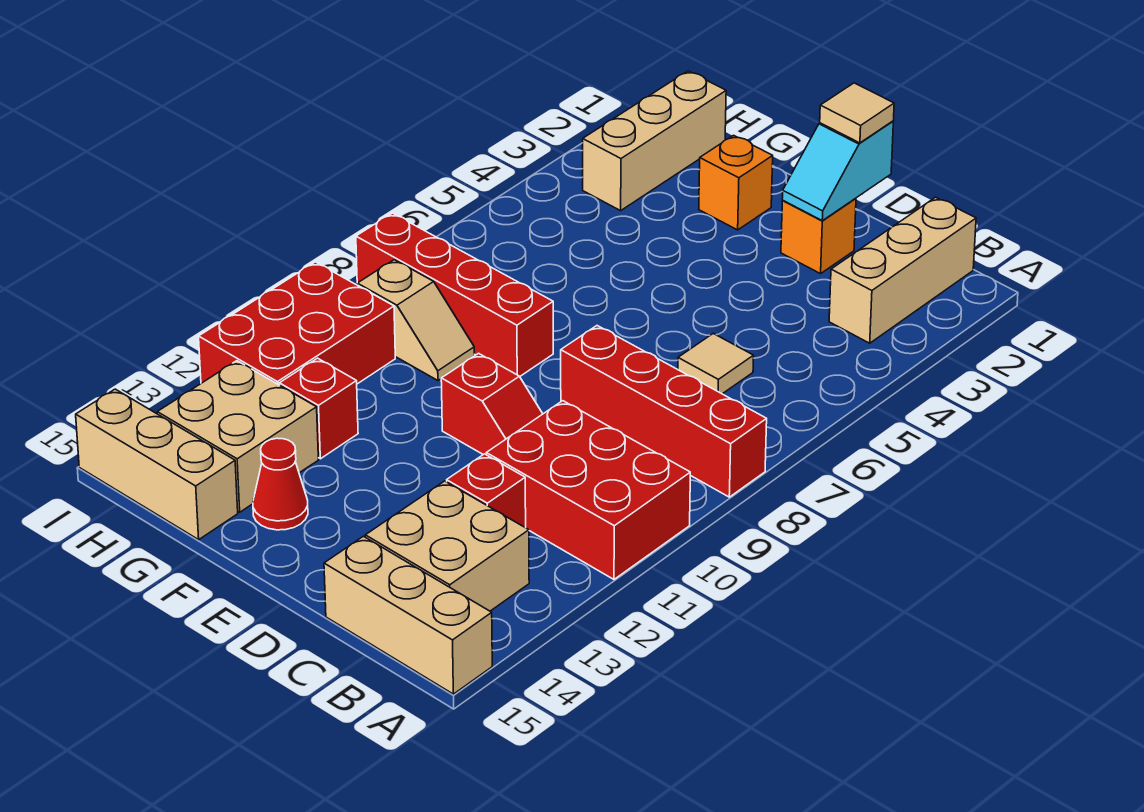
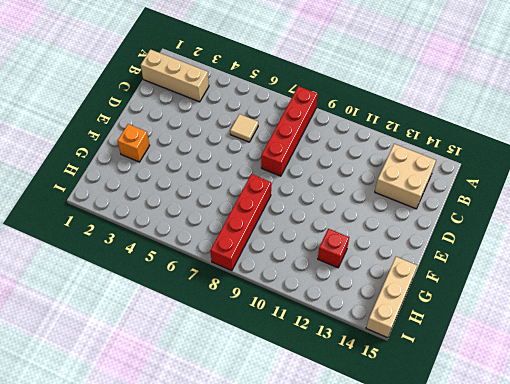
none -> red brick A10:C11 level 1
none -> tan brick A15:C15 level 1
none -> red brick C12 level 1

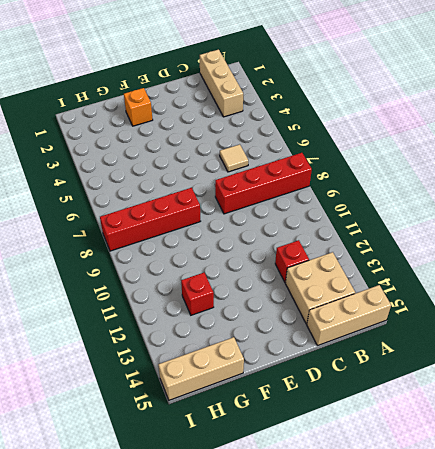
none -> red brick A10:C11 level 1
none -> orange brick D2 level 1
none -> red slope D10:E10 level 1 top E

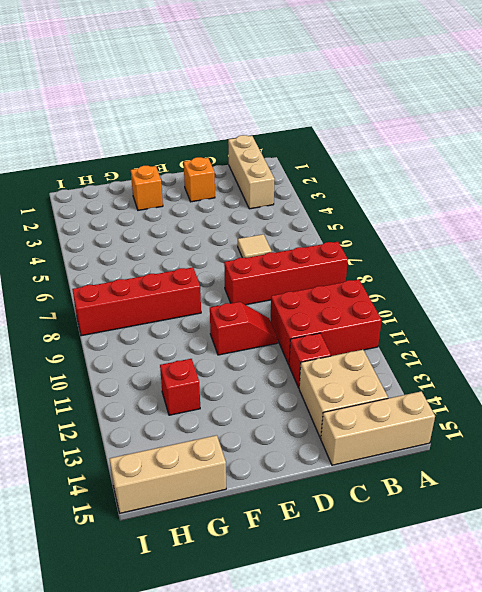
none -> red cone F14 level 1
none -> tan slope G9:H9 level 1 top H
none -> tan brick G13:H14 level 1

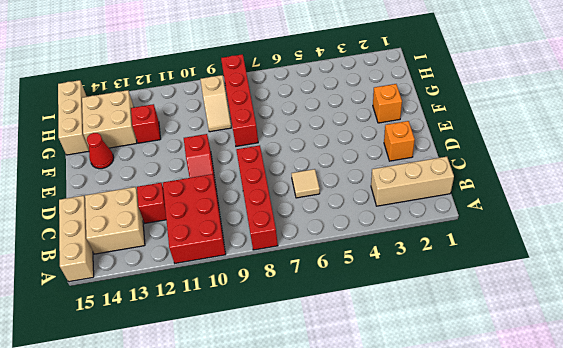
none -> tan brick H1:H3 level 1
none -> red brick H10:I12 level 1
none -> cyan slope D1:D2 level 2 top 1

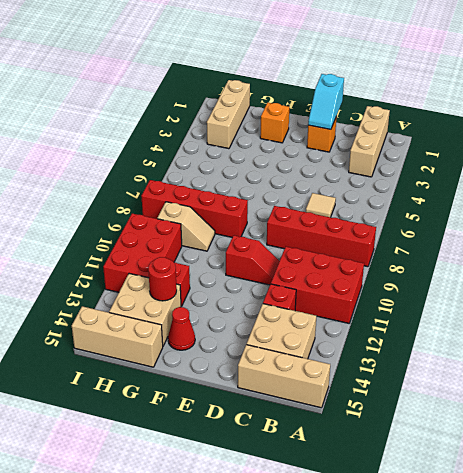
red round brick G13 level 2 -> none
none -> tan tile D1 level 3

